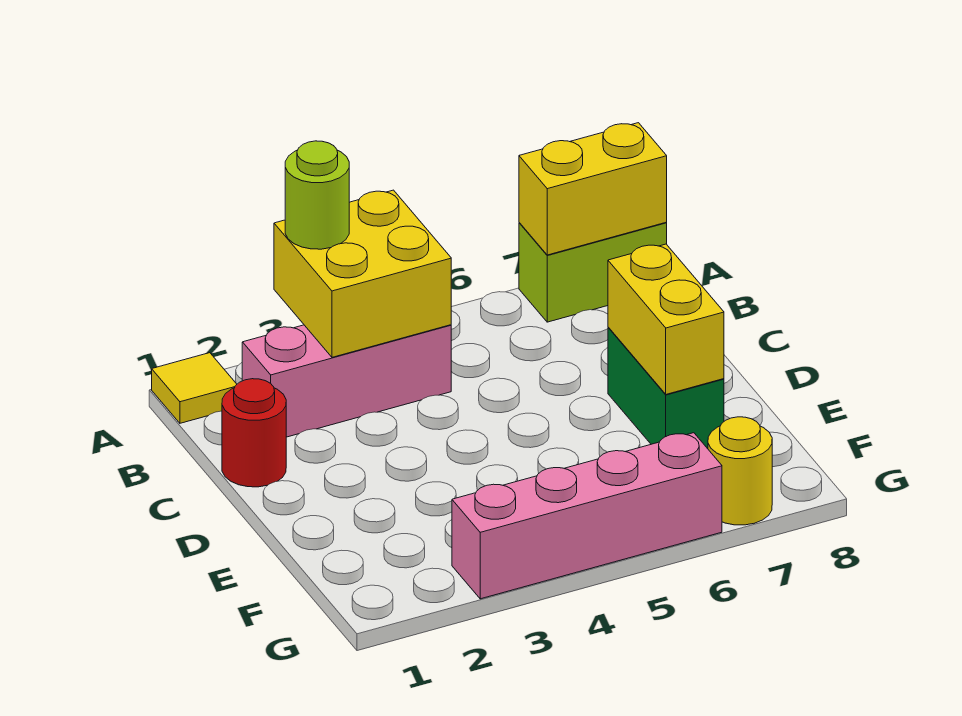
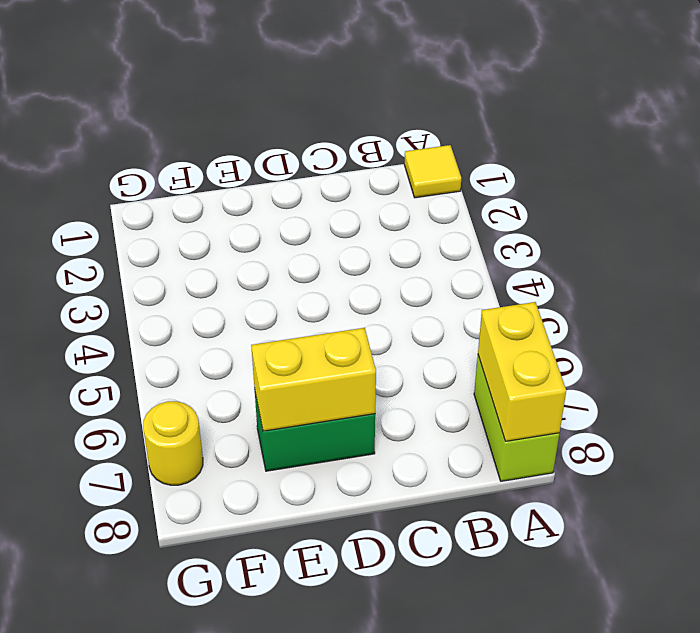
none -> pink brick B2:B4 level 1
none -> red round brick C1 level 1

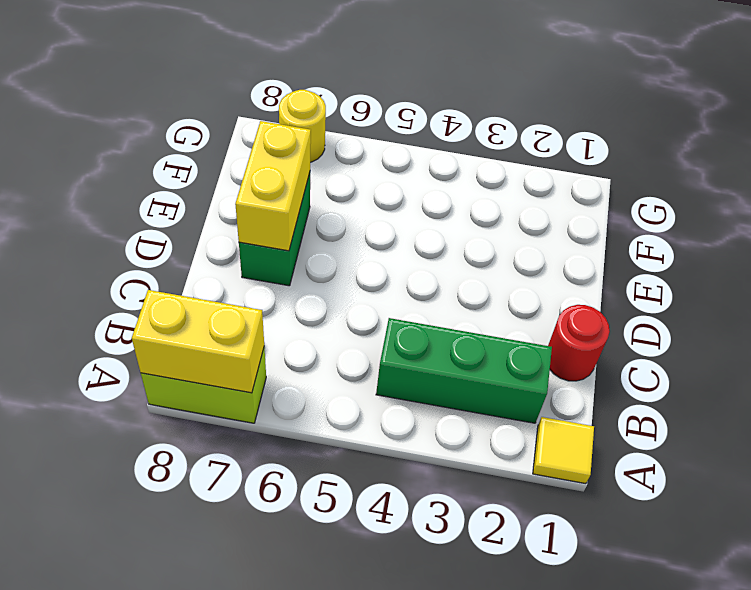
green brick B2:B4 level 1 -> pink brick B2:B4 level 1
none -> pink brick G3:G6 level 1
none -> yellow brick A3:B4 level 2

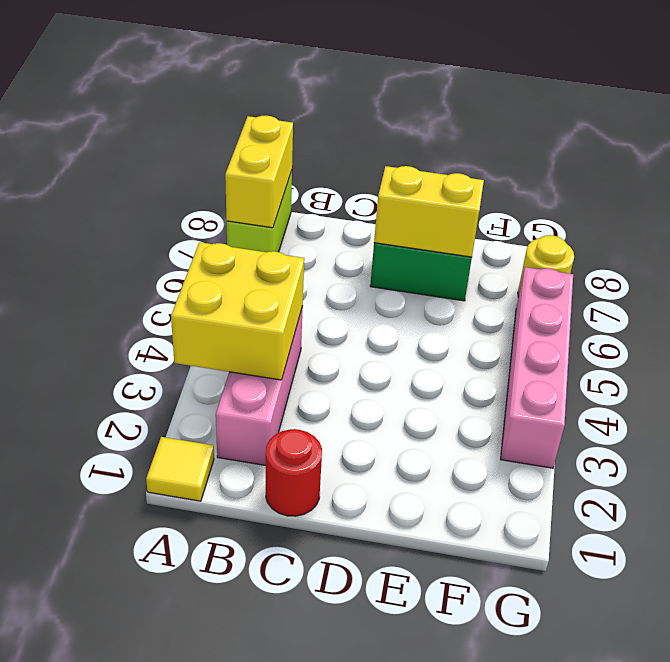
none -> lime round brick A3 level 3

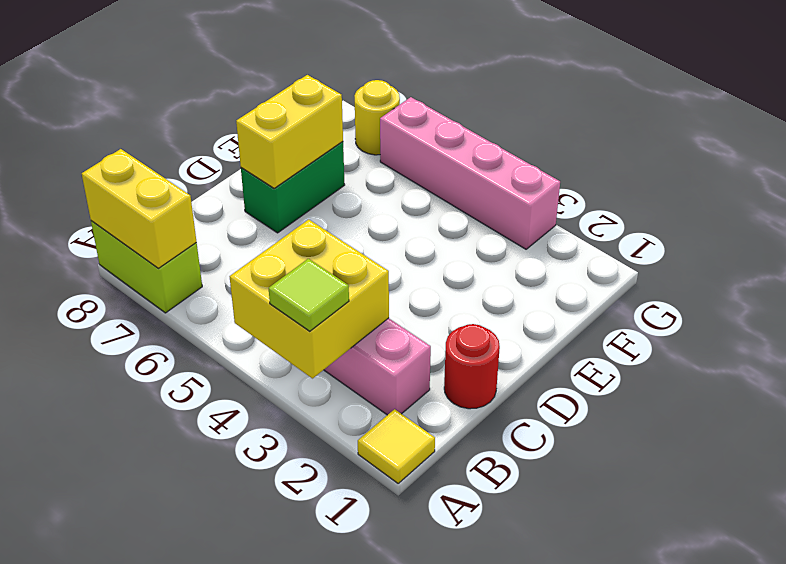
lime tile A3 level 3 -> lime round brick A3 level 3

